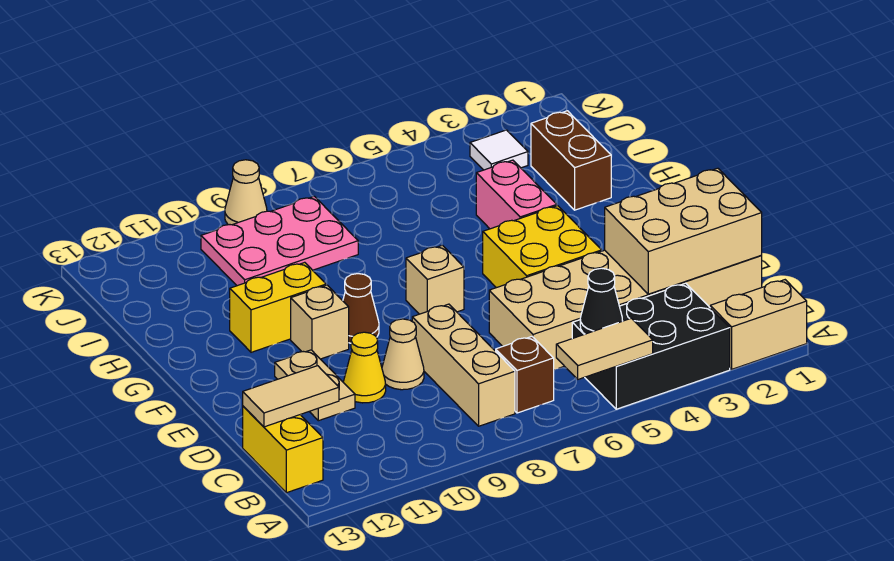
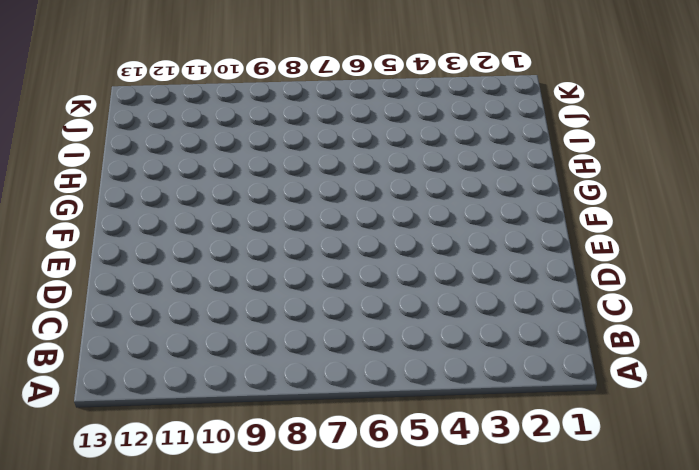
none -> tan brick A1:A2 level 1
none -> black brick A3:B5 level 1
none -> brown brick B7 level 1

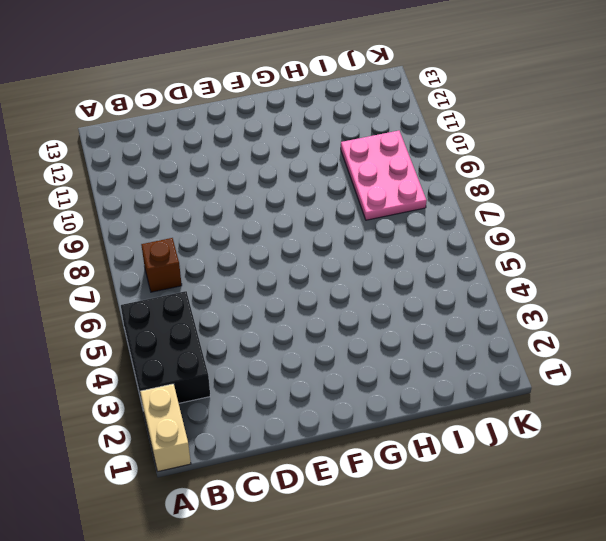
none -> tan brick B8:D8 level 1
none -> yellow brick B13:C13 level 1
none -> tan brick C1:D6 level 1

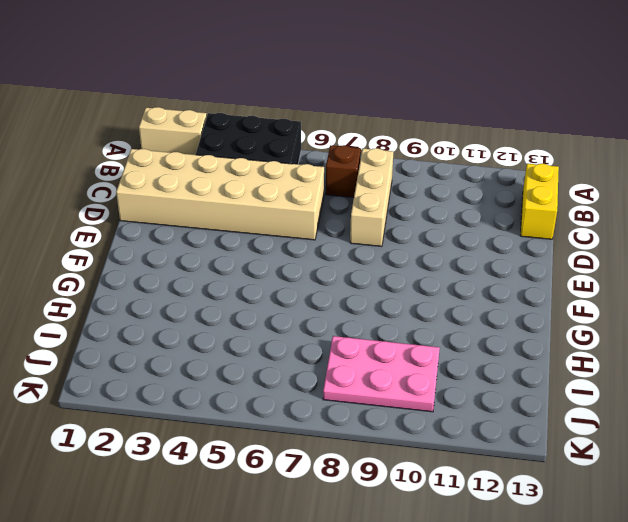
none -> tan cone D9 level 1
none -> yellow cone D10 level 1
none -> tan plate D11:E11 level 1

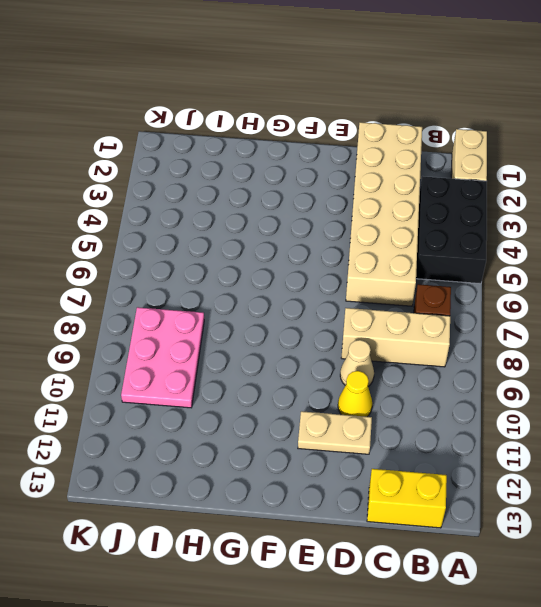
none -> yellow brick E4:F5 level 1
none -> tan brick F7 level 1
none -> brown cone F9 level 1

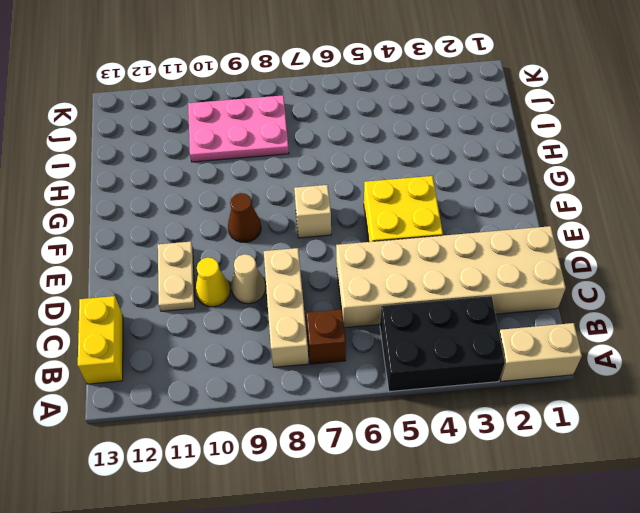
none -> tan brick F10 level 1
none -> pink brick G4:H4 level 1
none -> yellow brick G10:G11 level 1

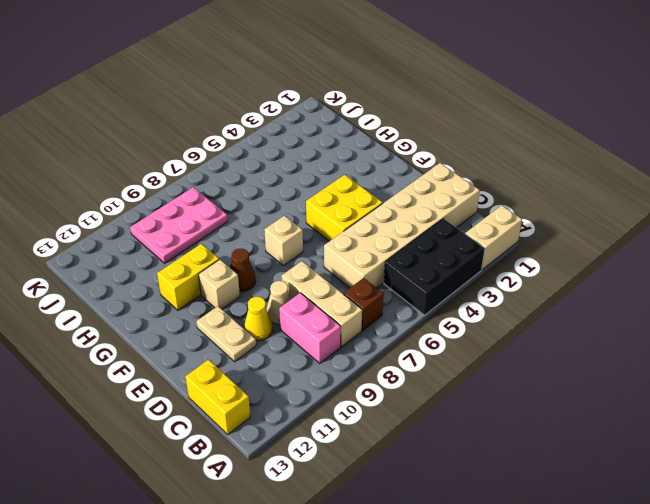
pink brick B9:C9 level 1 -> pink brick G4:H4 level 1
none -> brown brick H2:I2 level 1
none -> white tile J3 level 1
none -> tan cone K9 level 1

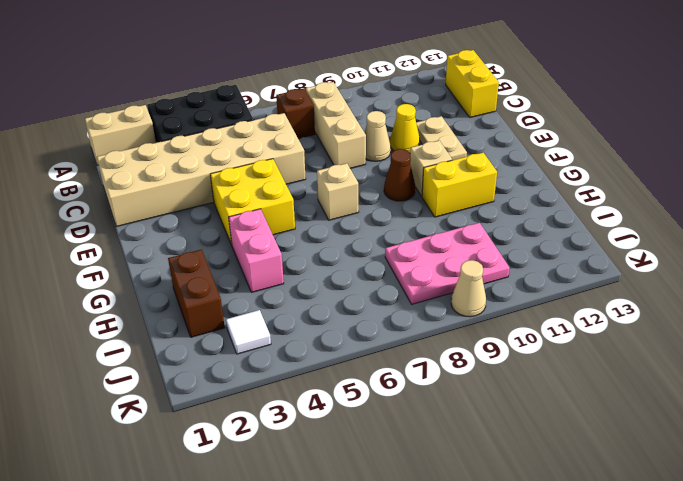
none -> tan tile A5:A6 level 2
none -> black cone B5 level 2
none -> tan brick C1:D3 level 2

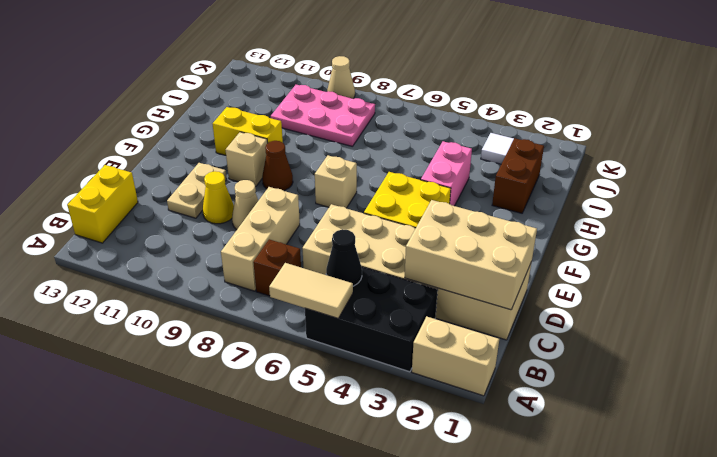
none -> tan tile C12:C13 level 2

